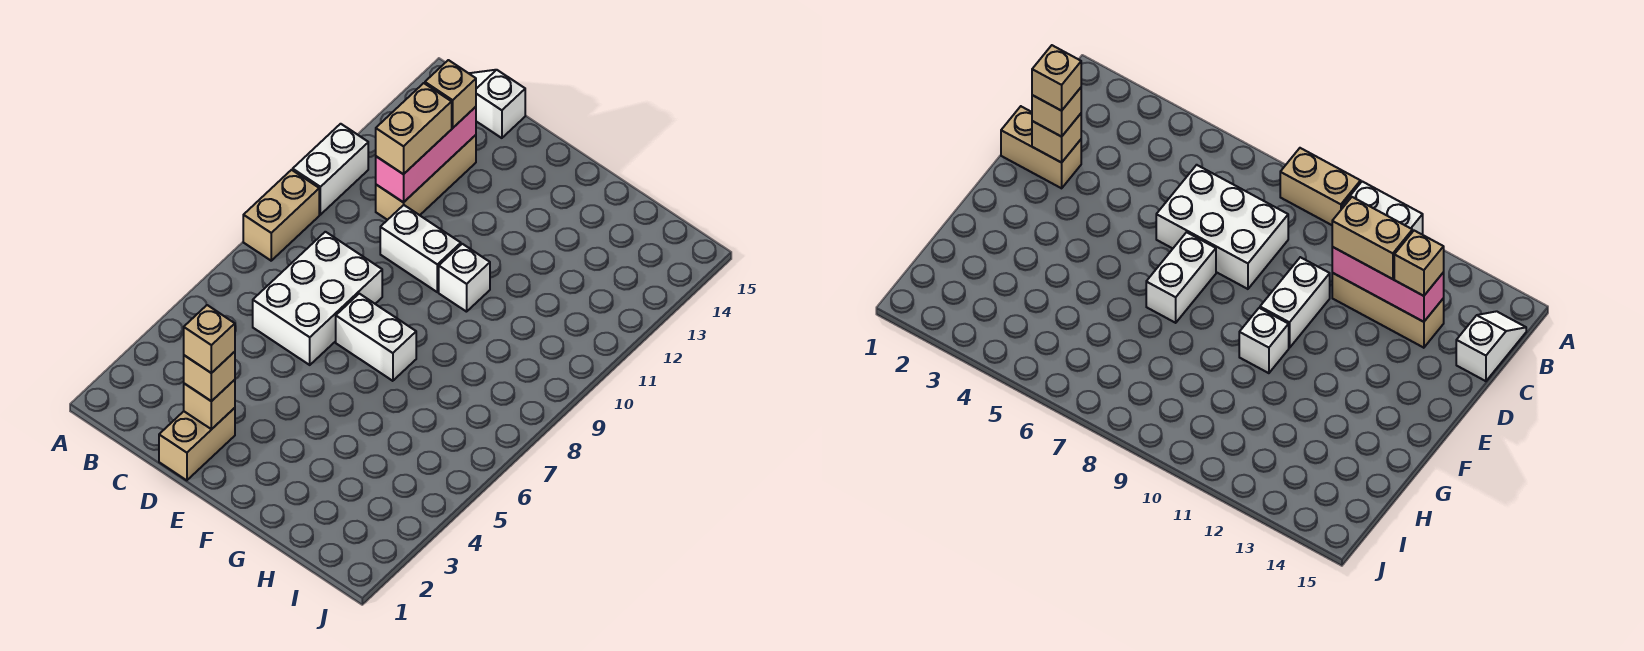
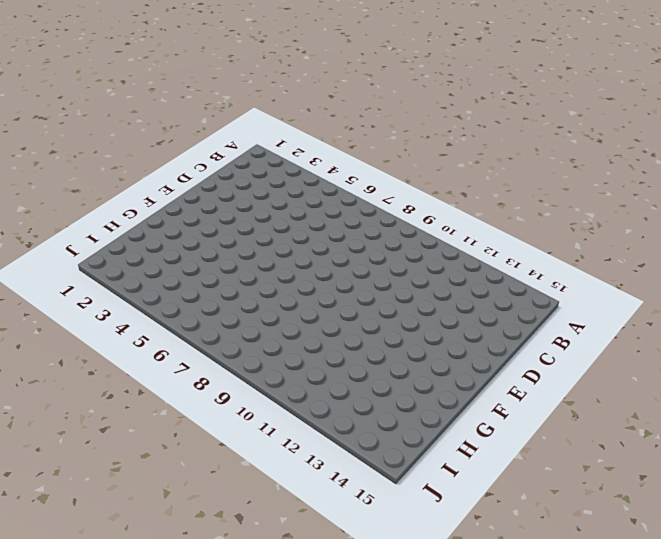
none -> tan brick A8:A9 level 1
none -> white brick A10:A11 level 1
none -> white slope B15:C15 level 1 top C

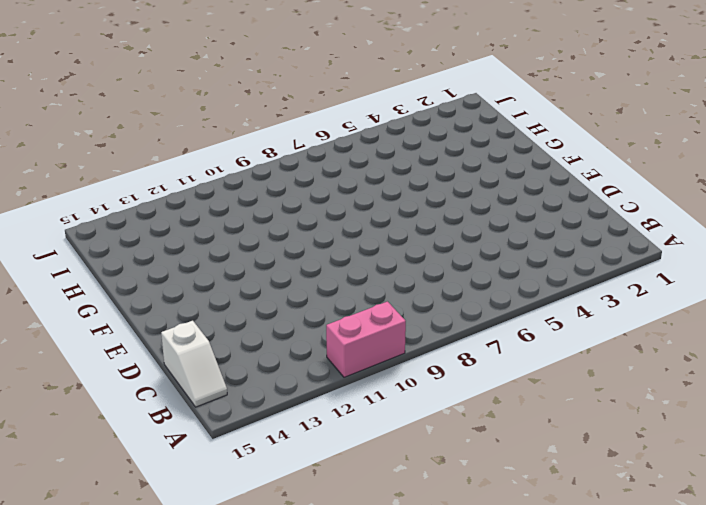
pink brick A10:A11 level 1 -> white brick A10:A11 level 1
none -> tan brick A8:A9 level 1
none -> white brick C6:D8 level 1
none -> tan brick C11:C13 level 1

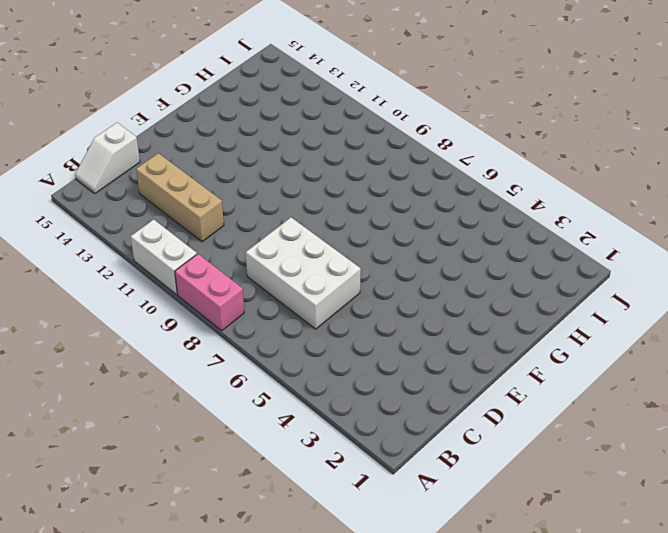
pink brick A8:A9 level 1 -> tan brick A8:A9 level 1
none -> tan brick D1:D2 level 1
none -> white brick D10:E10 level 1
none -> white brick E7:F7 level 1

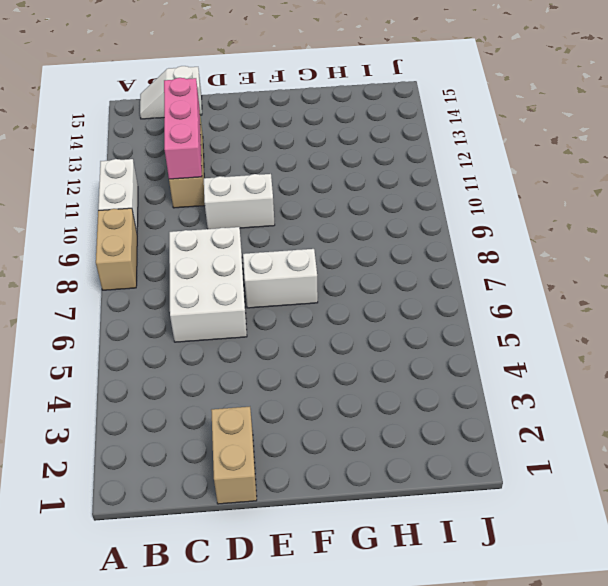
none -> white brick F10 level 1
none -> tan brick D2 level 2
none -> tan brick C11:C12 level 3

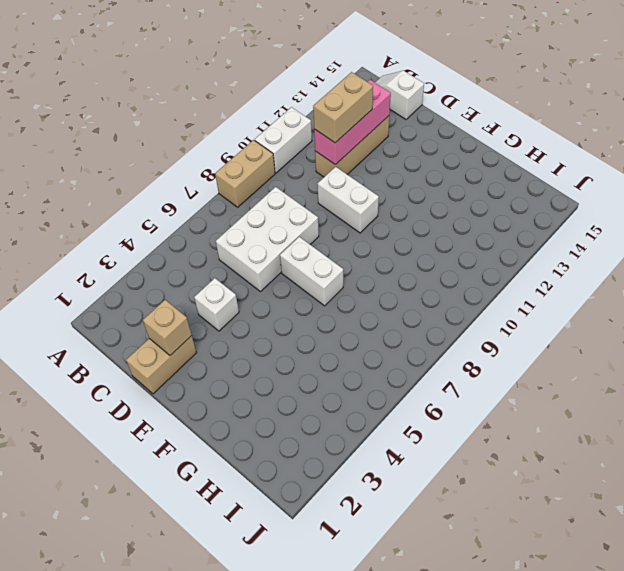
white brick D4 level 1 -> white brick F10 level 1
none -> tan brick C13 level 3
none -> tan brick D2 level 3
none -> tan brick D2 level 4

